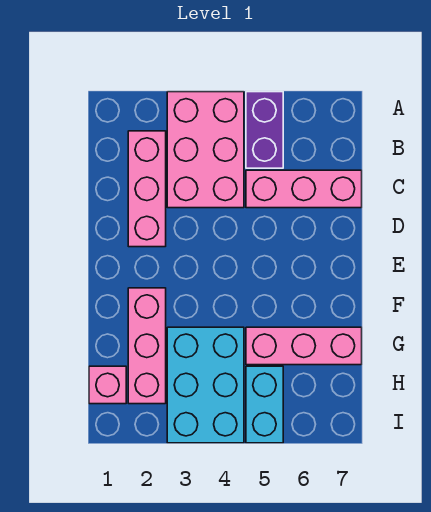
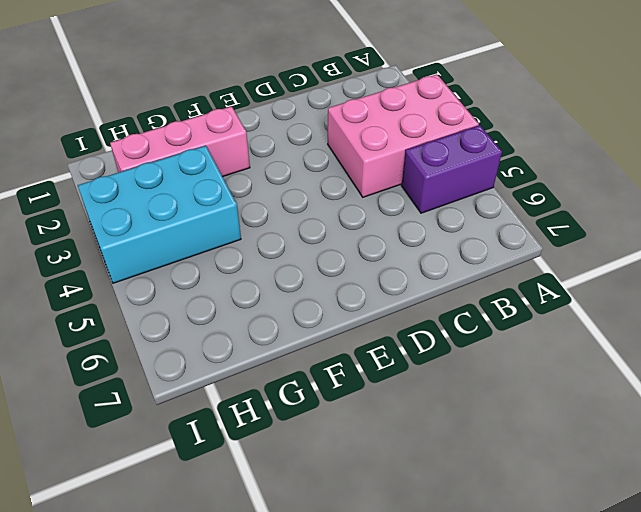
none -> pink brick B2:D2 level 1
none -> pink brick C5:C7 level 1

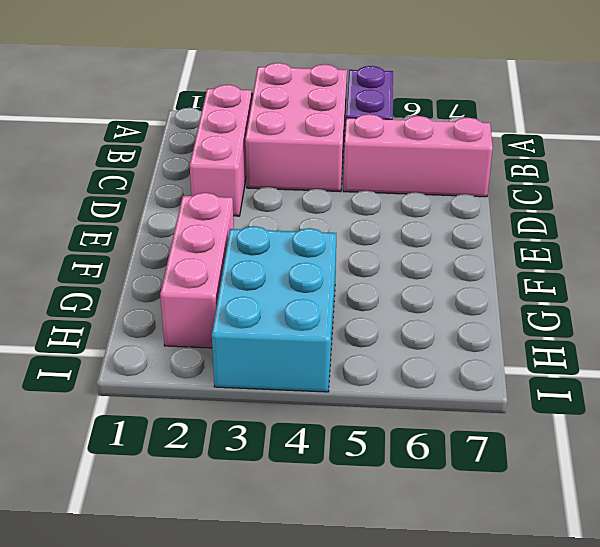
none -> pink brick G5:G7 level 1
none -> pink brick H1 level 1

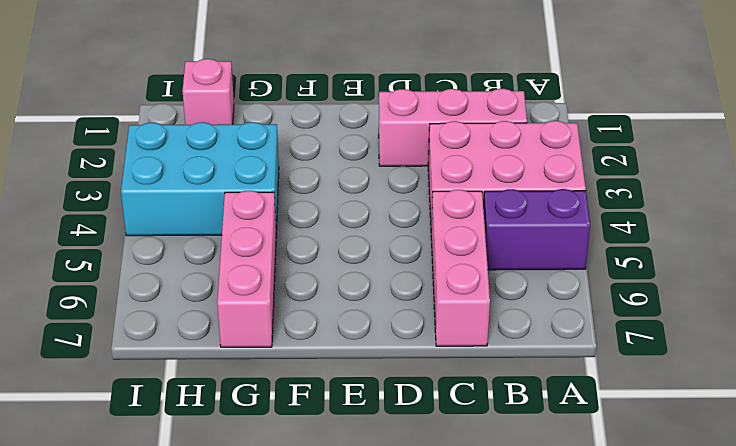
none -> pink brick F2:H2 level 1
none -> cyan brick H5:I5 level 1

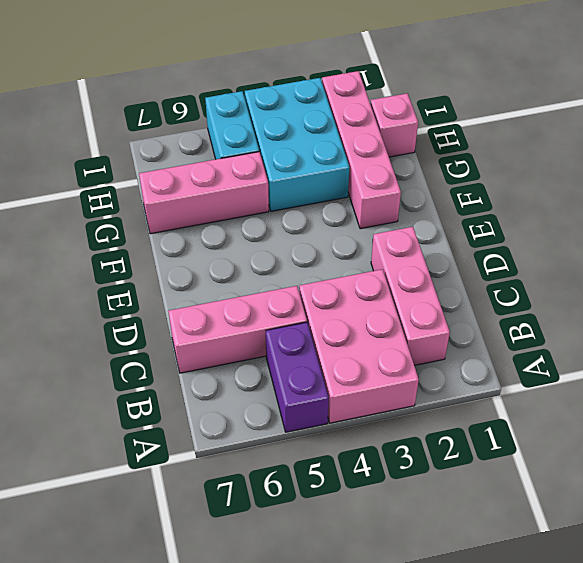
pink brick F2:I2 level 1 -> pink brick F2:H2 level 1

